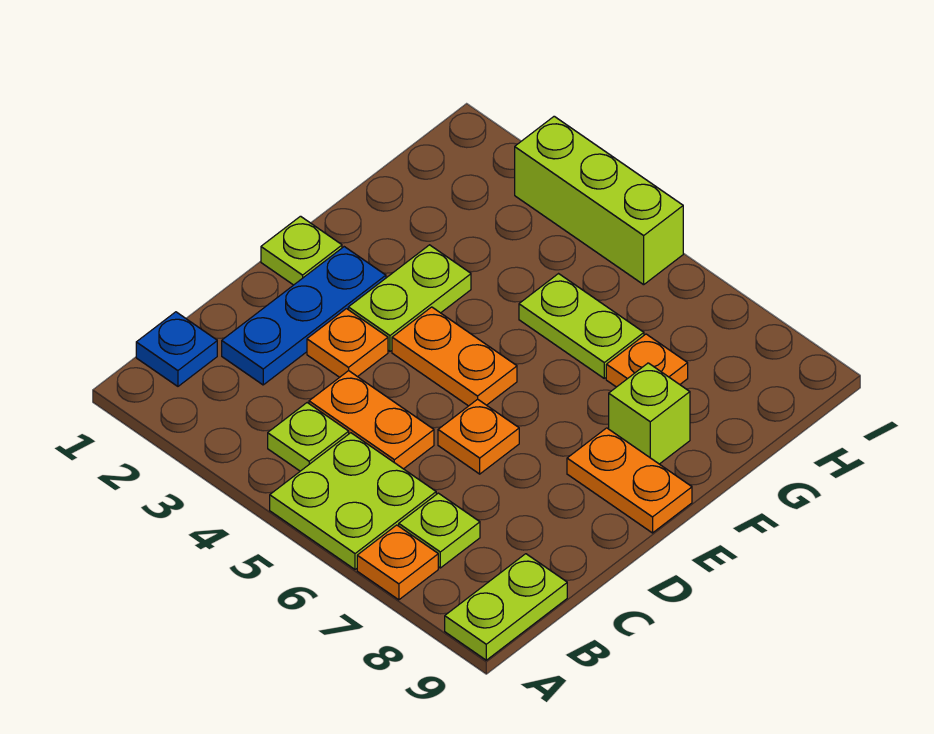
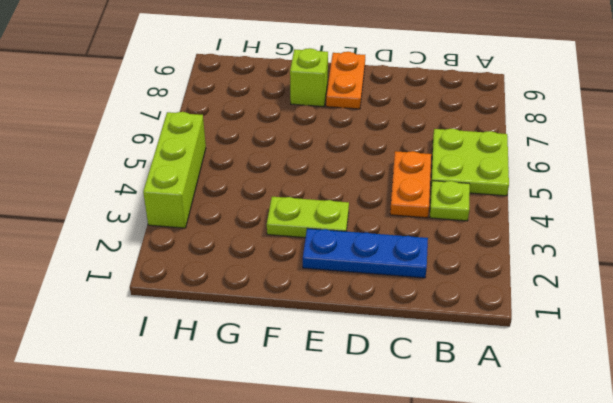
none -> orange plate A7 level 1
none -> lime plate A9:B9 level 1
none -> blue plate B1 level 1

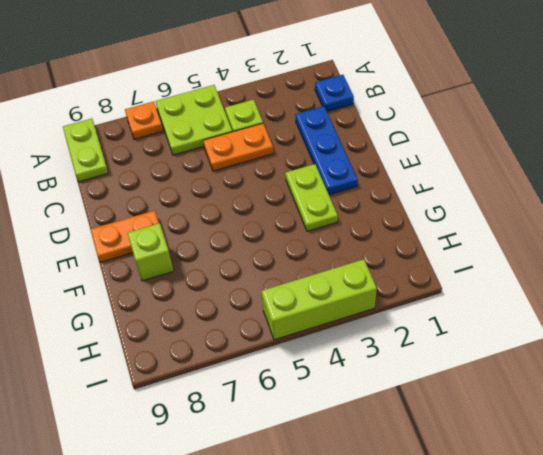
none -> lime plate B7 level 1
none -> orange plate D3 level 1
none -> orange plate D6 level 1

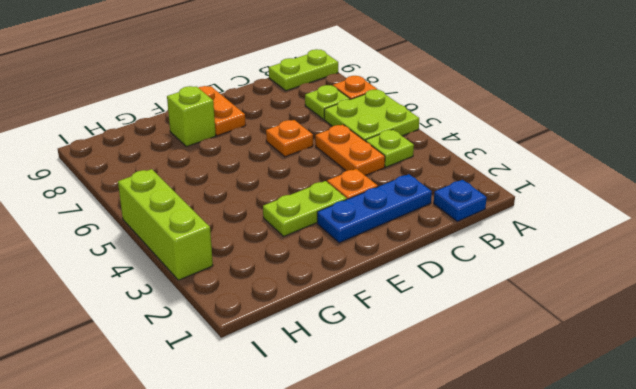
none -> lime plate E1 level 1
none -> orange plate E4:E5 level 1
none -> lime plate G5:G6 level 1

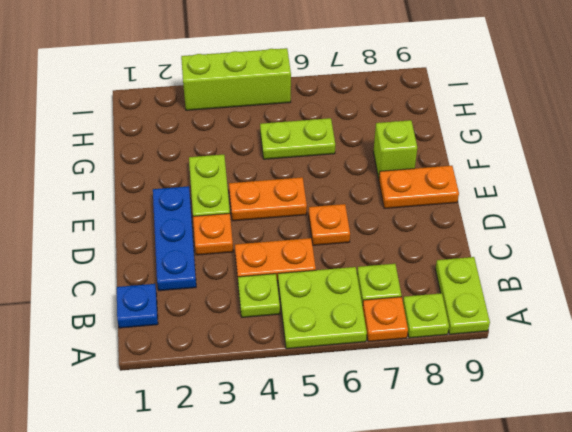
lime plate A8 level 1 -> lime plate E1 level 1
none -> orange plate G7 level 1

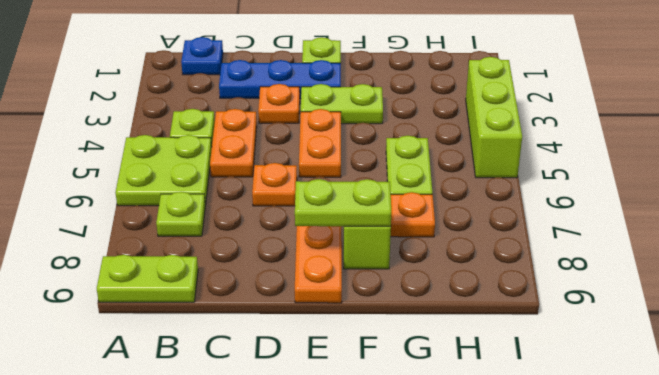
lime plate E8:F8 level 2 -> none
none -> orange plate A7 level 1

